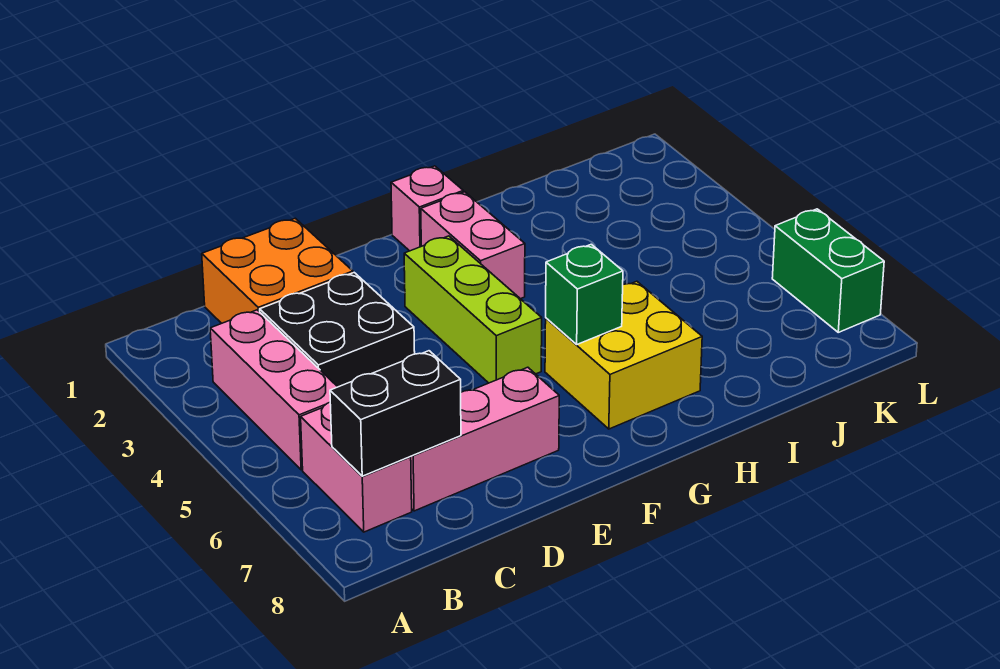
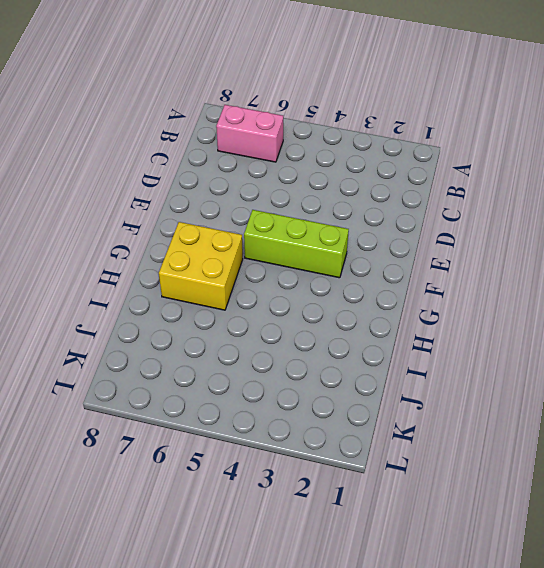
none -> pink brick B3:B5 level 1
none -> orange brick C1:D2 level 1
none -> black brick C3:D4 level 1

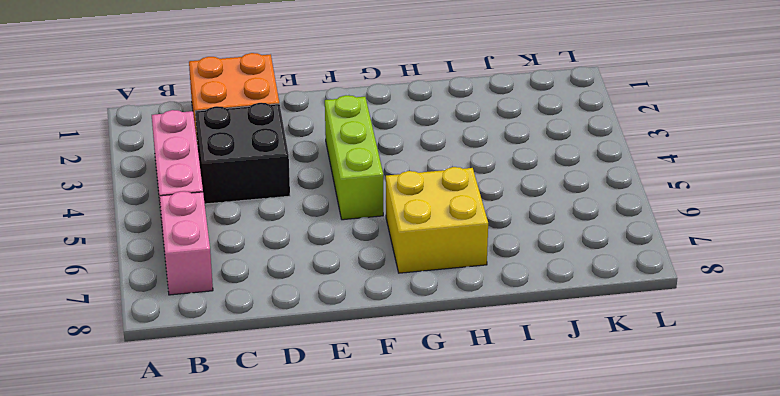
none -> pink brick C7:E7 level 1
none -> pink brick G1 level 1
none -> pink brick G2:G3 level 1

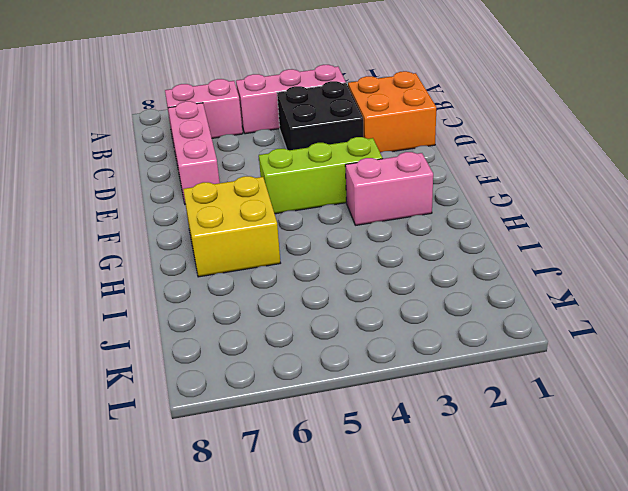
none -> pink brick G1 level 1
none -> green brick L6:L7 level 1
none -> black brick B7:C7 level 2

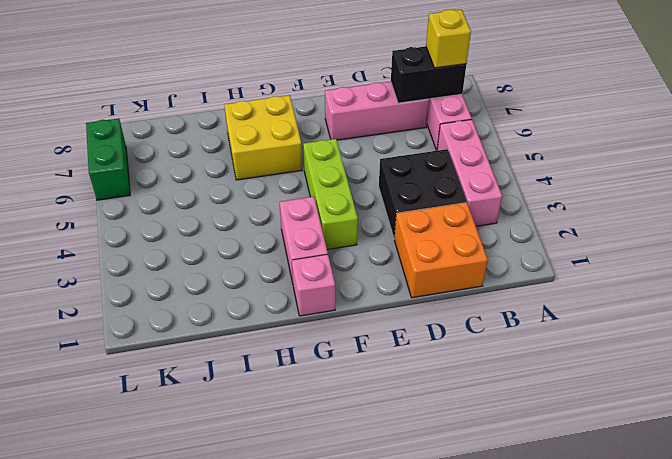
yellow brick B7 level 3 -> none
none -> green brick G6 level 2

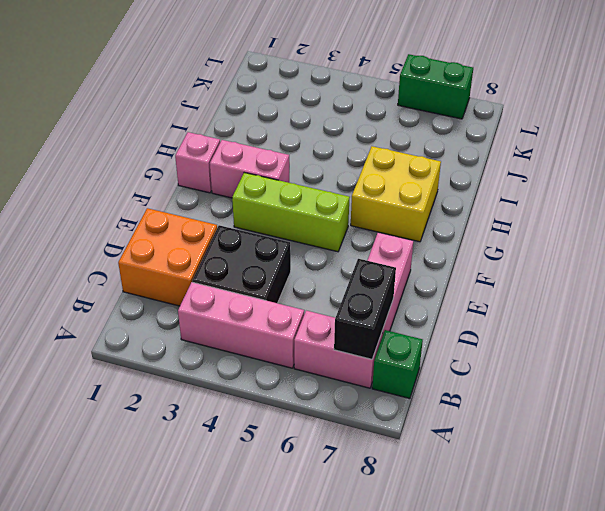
green brick B8 level 1 -> green brick G6 level 2

